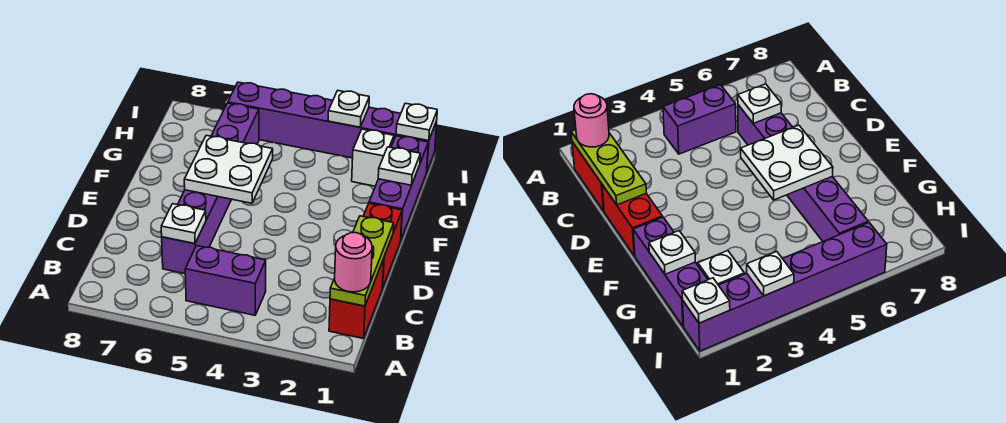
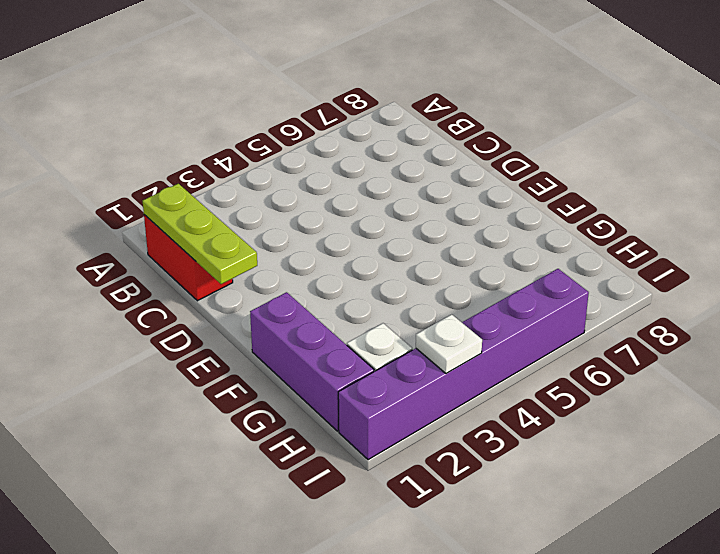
none -> purple brick B4:B5 level 1
none -> purple brick C6:H6 level 1
none -> red brick D1:E1 level 1

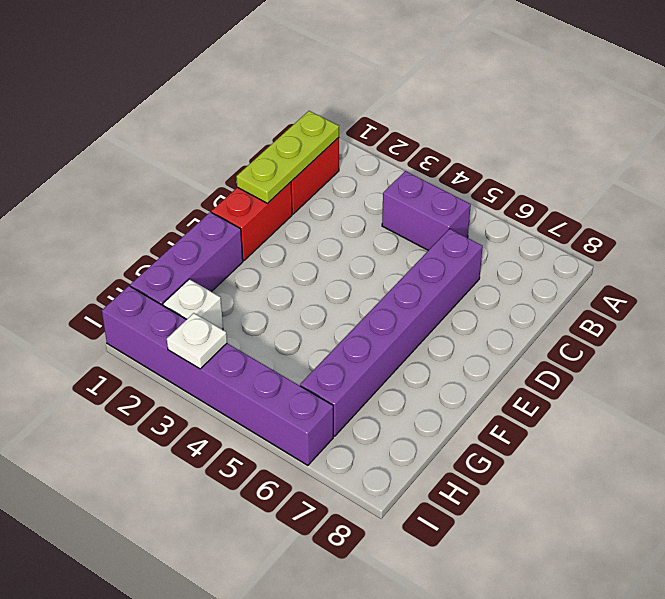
none -> white plate C6 level 2
none -> white plate E5:F6 level 2
none -> white plate G1 level 2

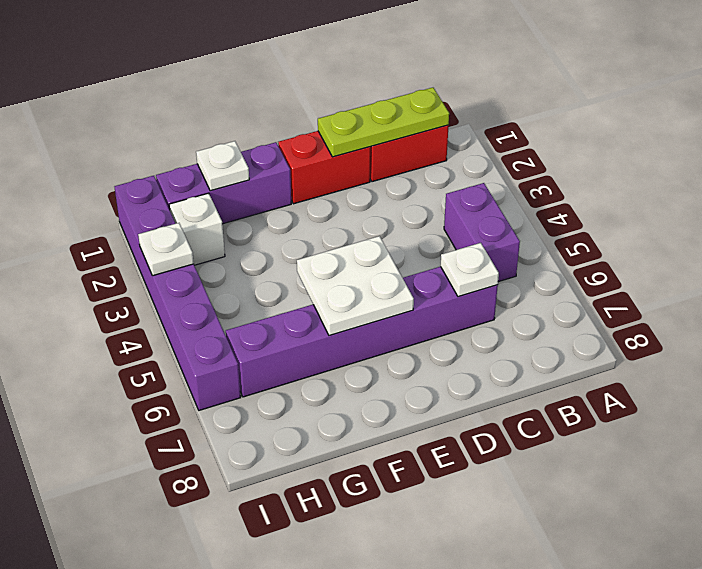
none -> white plate I1 level 2
none -> pink round brick B1 level 3

